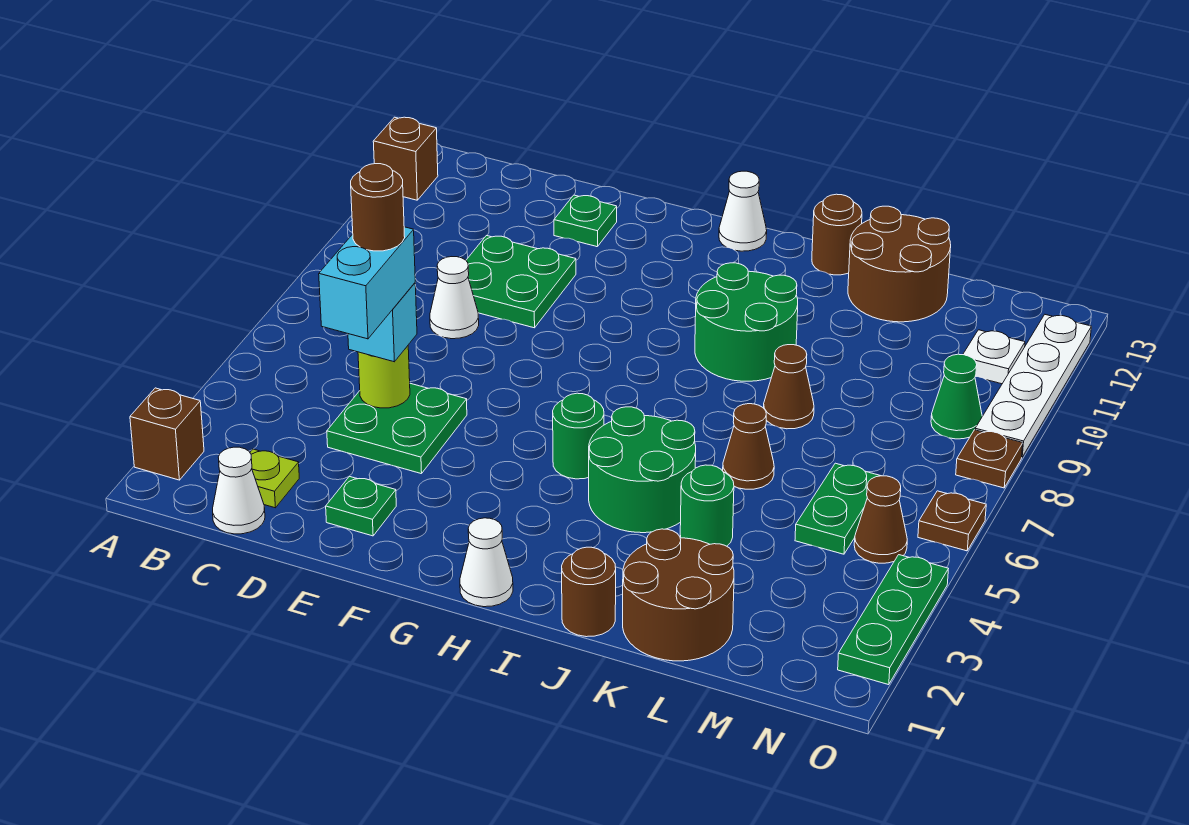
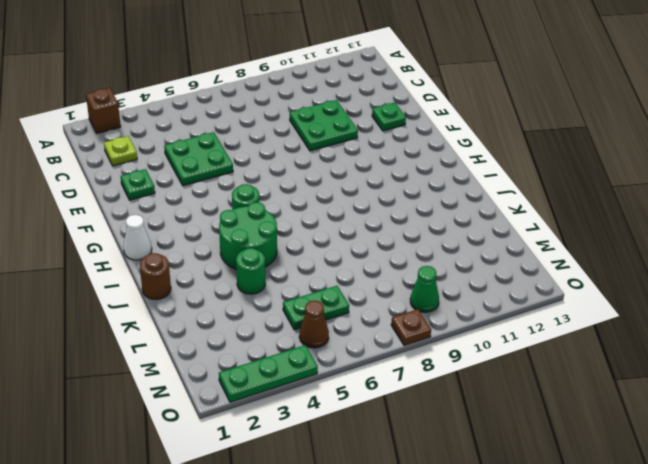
none -> brown brick A12 level 1
none -> white cone C1 level 1
none -> white cone D8 level 1
none -> white cone H13 level 1

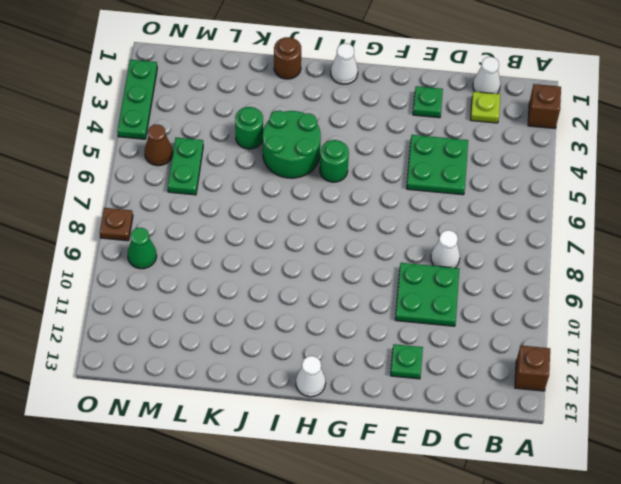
none -> green round brick I9:J10 level 1
none -> brown round brick J13 level 1
none -> brown round brick K1:L2 level 1
none -> brown cone K6 level 1

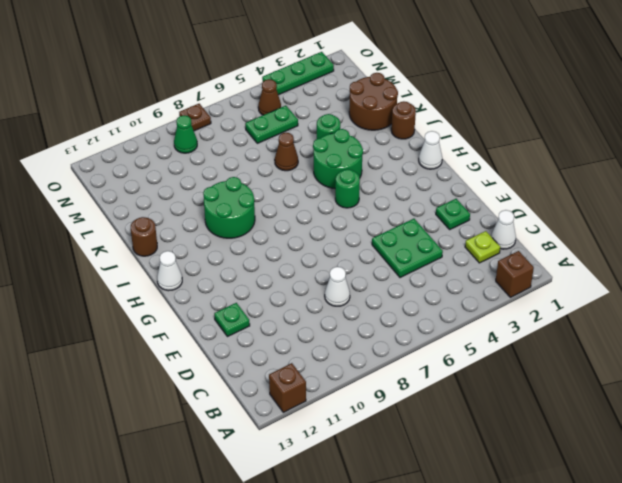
none -> green plate D9:E10 level 1
none -> brown cone K8 level 1
none -> brown round brick K12:L13 level 1
none -> white plate N11 level 1

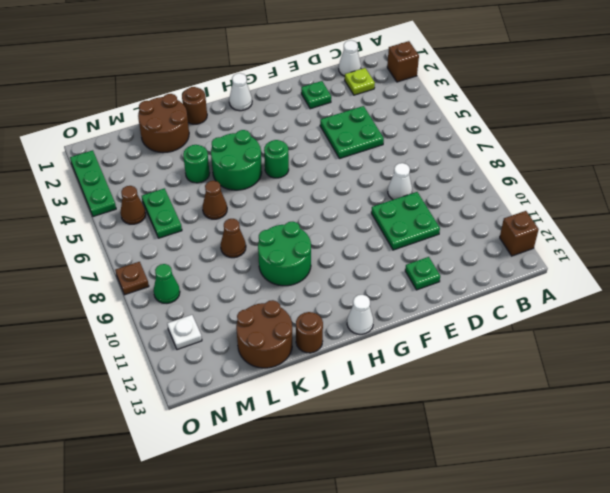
none -> brown plate O6 level 1
none -> white plate O9:O12 level 1
none -> lime round brick D5 level 2
none -> cyan brick D5 level 3

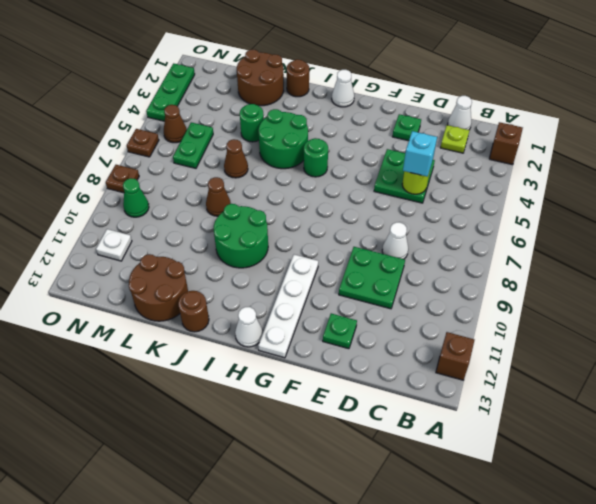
white plate G10:G13 level 1 -> white plate O9:O12 level 1
none -> cyan brick D4:D5 level 4
none -> brown round brick D5 level 5

